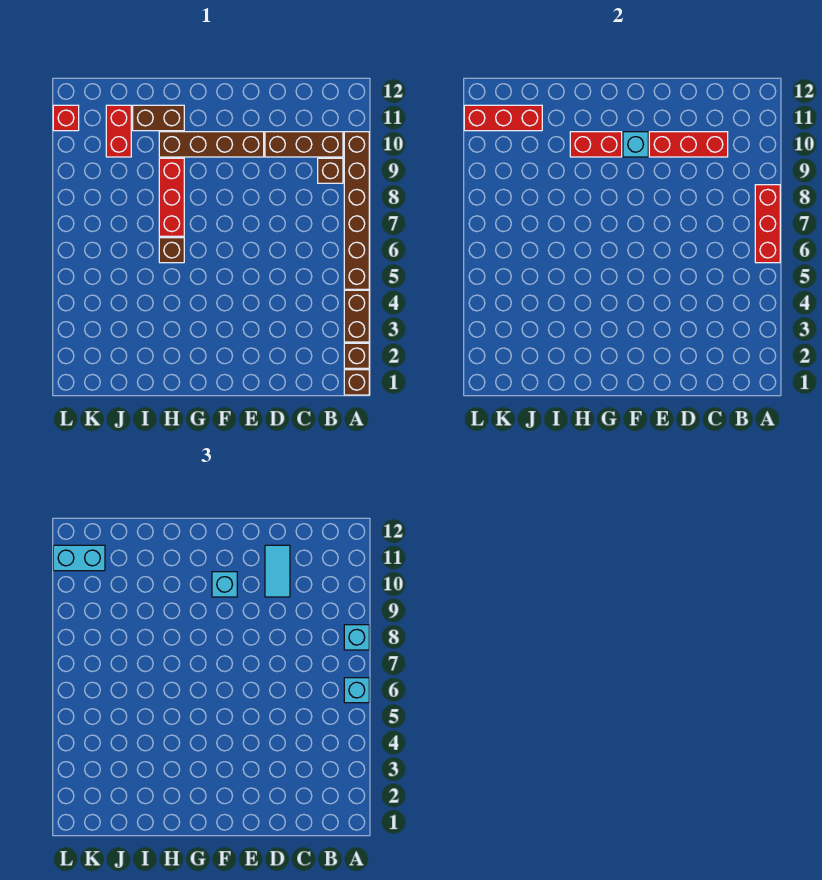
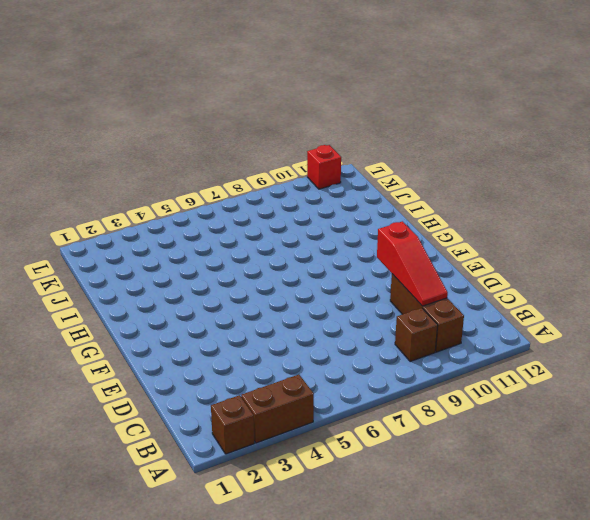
red slope C10:E10 level 2 top E -> red brick C10:E10 level 2
none -> brown brick A1 level 1
none -> brown brick A5:A10 level 1
none -> brown brick E10:H10 level 1

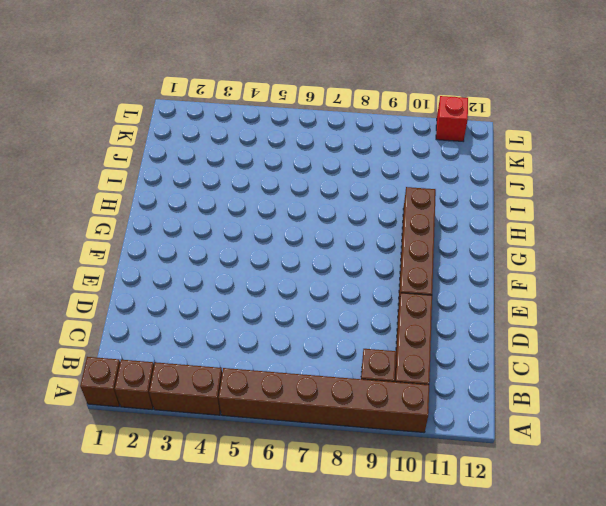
none -> brown brick H6 level 1
none -> red brick H7:H9 level 1
none -> brown brick H11:I11 level 1

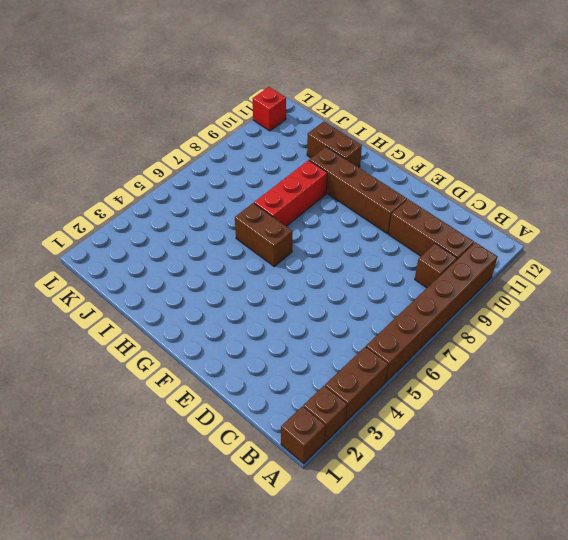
brown brick G6:H6 level 1 -> brown brick H6 level 1
none -> red brick J10:J11 level 1
none -> red brick A6:A8 level 2
none -> red brick C10:E10 level 2

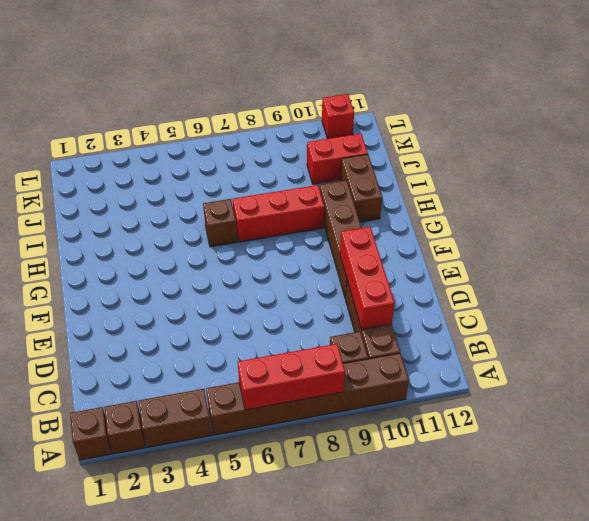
none -> cyan brick F10 level 2
none -> red brick G10:H10 level 2
none -> red brick J11:L11 level 2

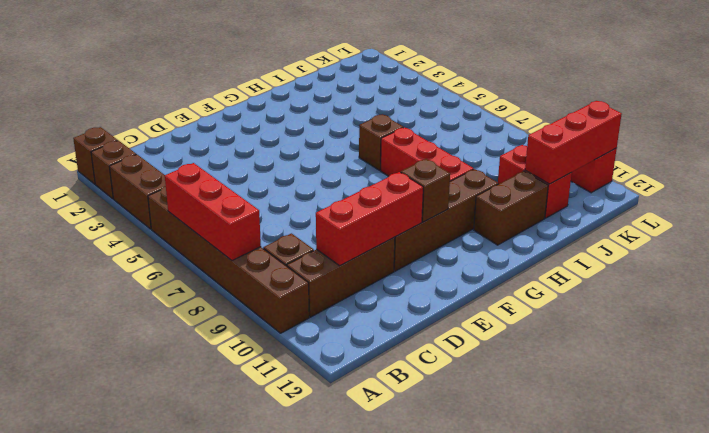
brown brick F10 level 2 -> cyan brick F10 level 2
none -> red brick G10:H10 level 2
none -> cyan brick A6 level 3
none -> cyan brick A8 level 3

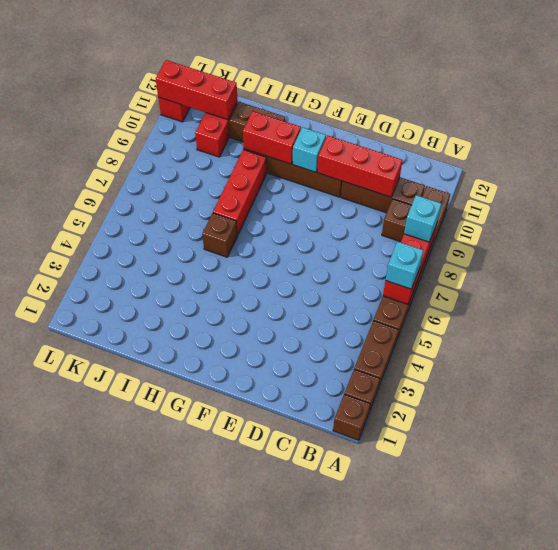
none -> cyan tile D10:D11 level 3
none -> cyan brick F10 level 3
none -> cyan brick K11:L11 level 3

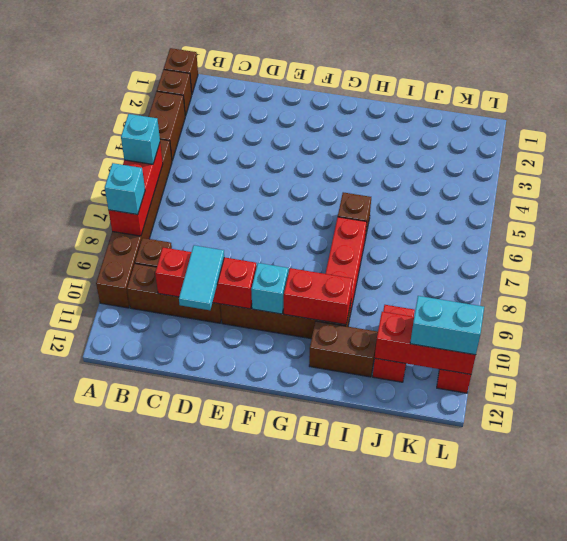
none -> cyan brick F10 level 3

